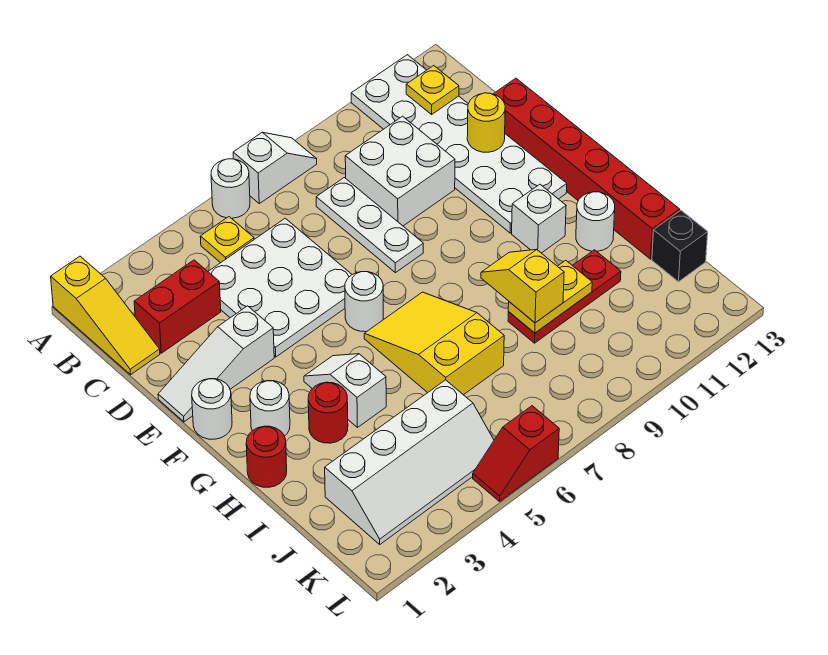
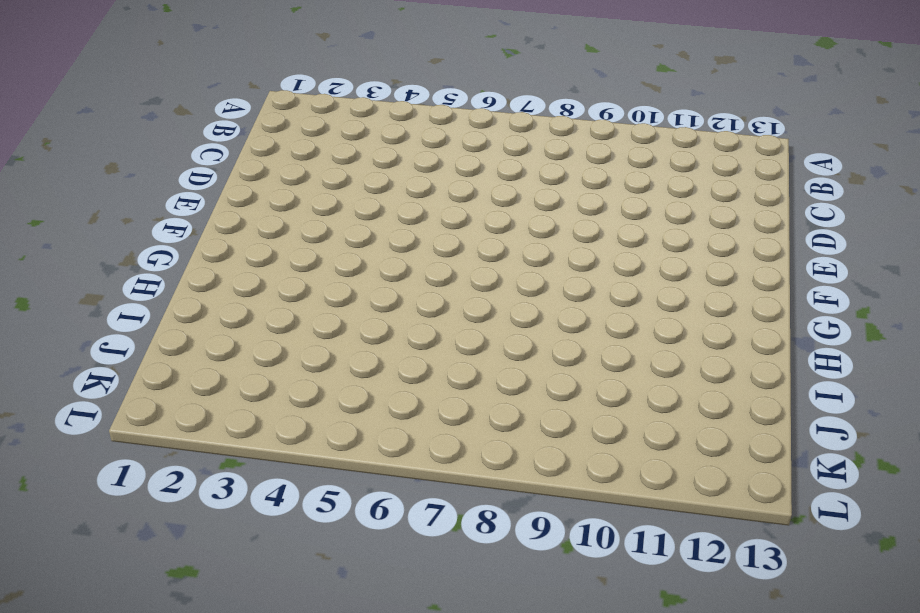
none -> yellow slope A1:C1 level 1 top A
none -> white round brick A6 level 1
none -> white slope A7:A8 level 1 top 7

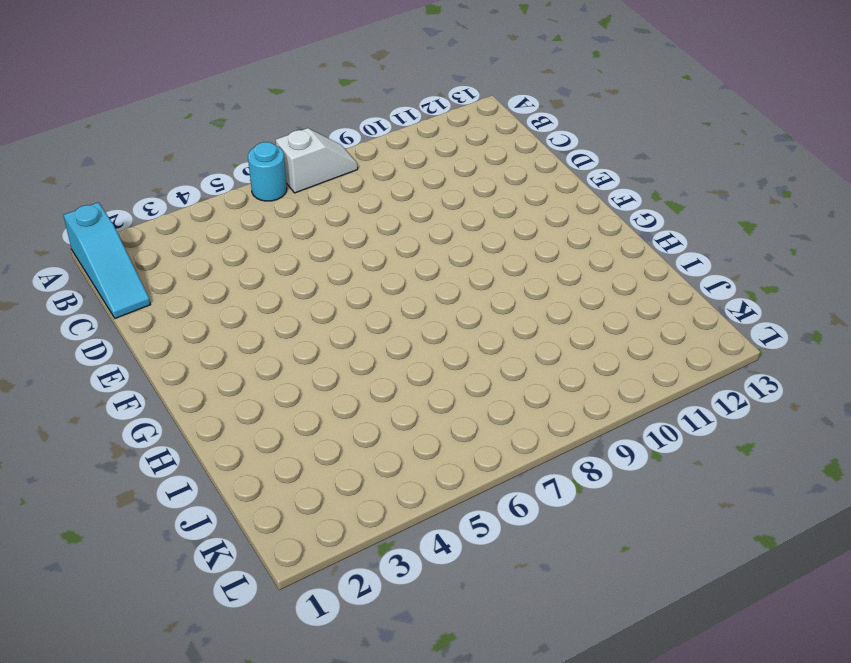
cyan slope A1:C1 level 1 top A -> yellow slope A1:C1 level 1 top A
cyan round brick A6 level 1 -> white round brick A6 level 1
none -> white plate A11:F12 level 1
none -> yellow plate B5 level 1
none -> red brick C2:C3 level 1

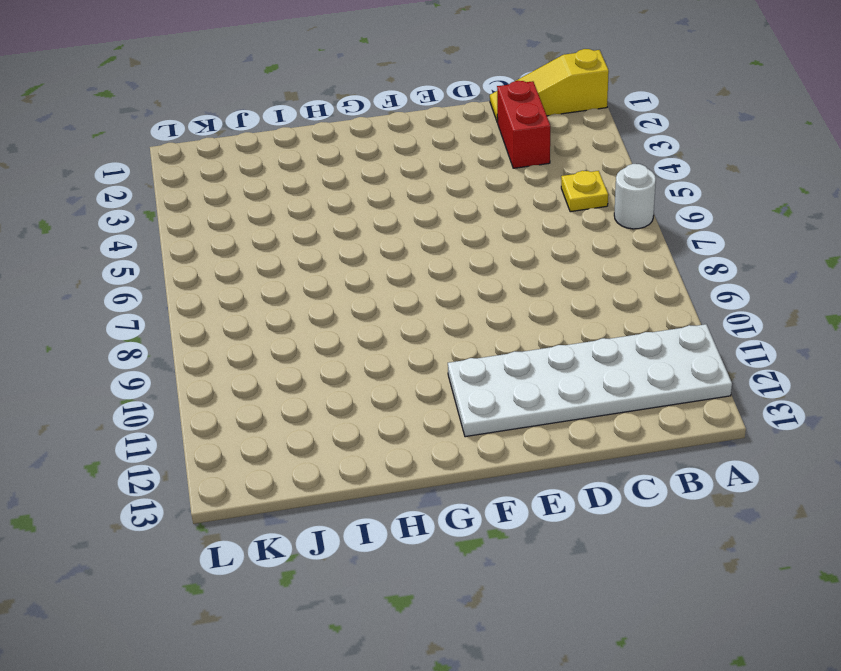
none -> white slope A7:A8 level 1 top 7
none -> white plate C4:E6 level 1
none -> white plate C8:E8 level 1

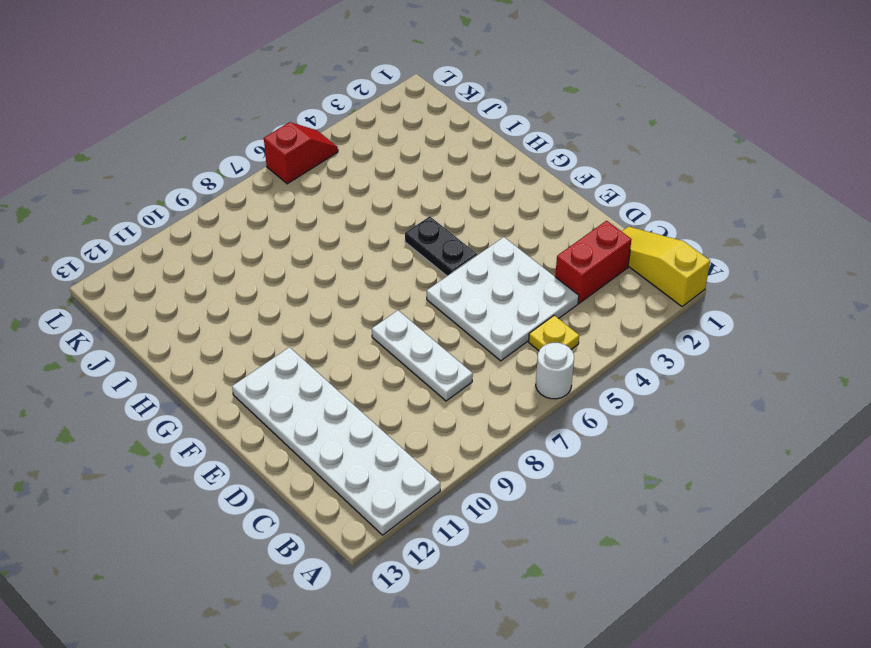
black plate F5:G5 level 1 -> none
none -> white slope A7:A8 level 1 top 7
none -> white brick C9:D10 level 1
none -> red brick D13:I13 level 1

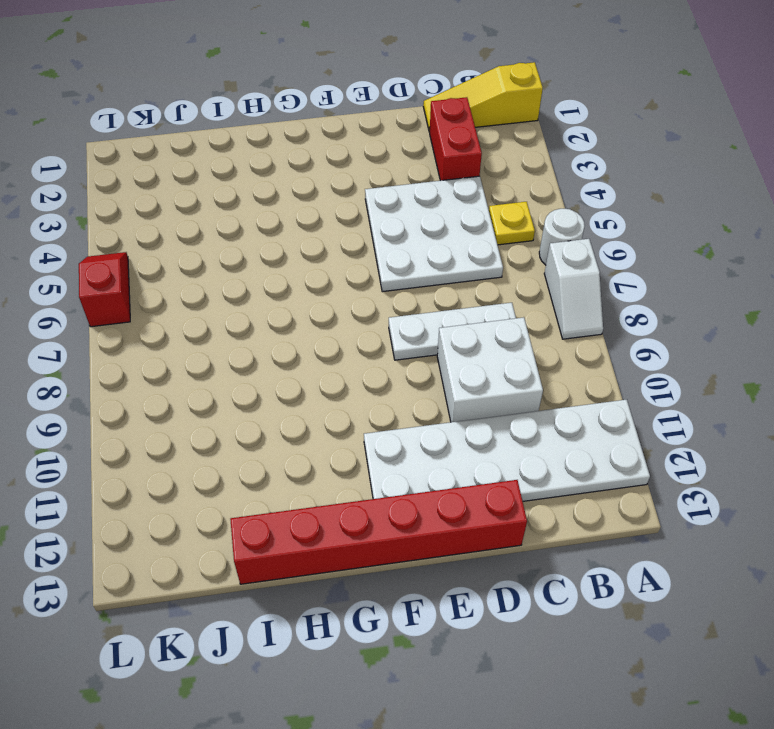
none -> white slope E1:E3 level 1 top 3
none -> white round brick F1 level 1
none -> white round brick F6 level 1

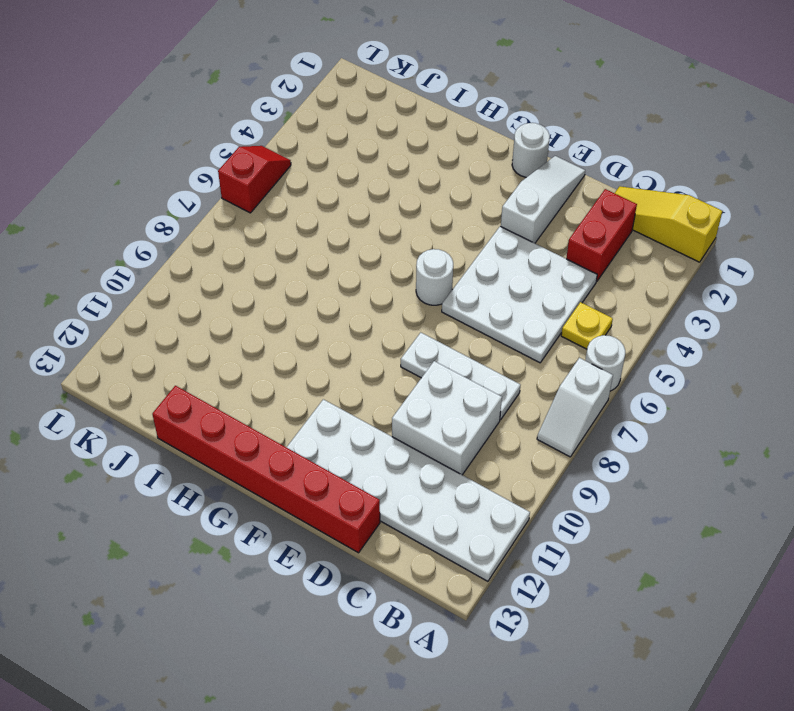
none -> white round brick G2 level 1
none -> white slope G4:H4 level 1 top H
none -> yellow slope G6:I7 level 1 top I

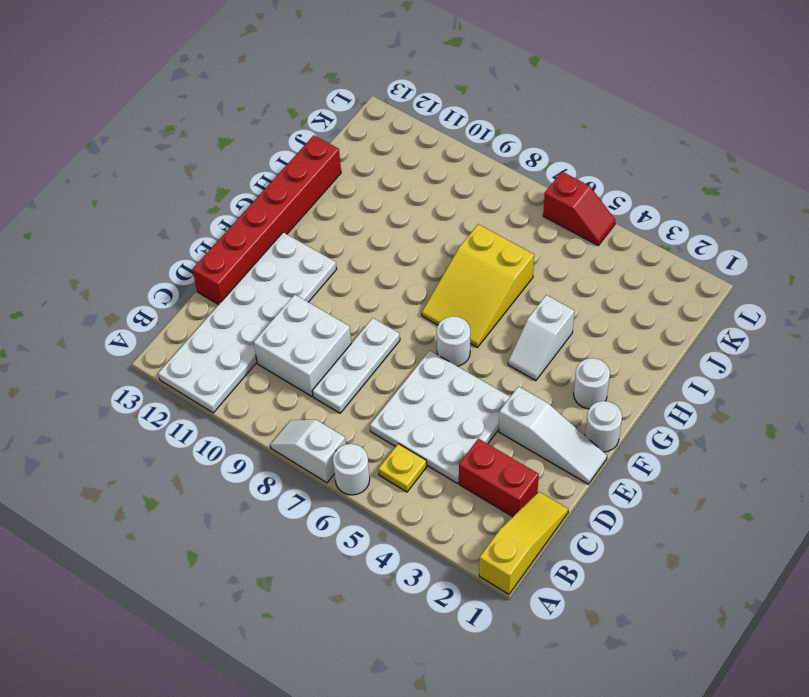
none -> white brick G11 level 1
none -> red round brick H1 level 1
none -> red round brick H3 level 1

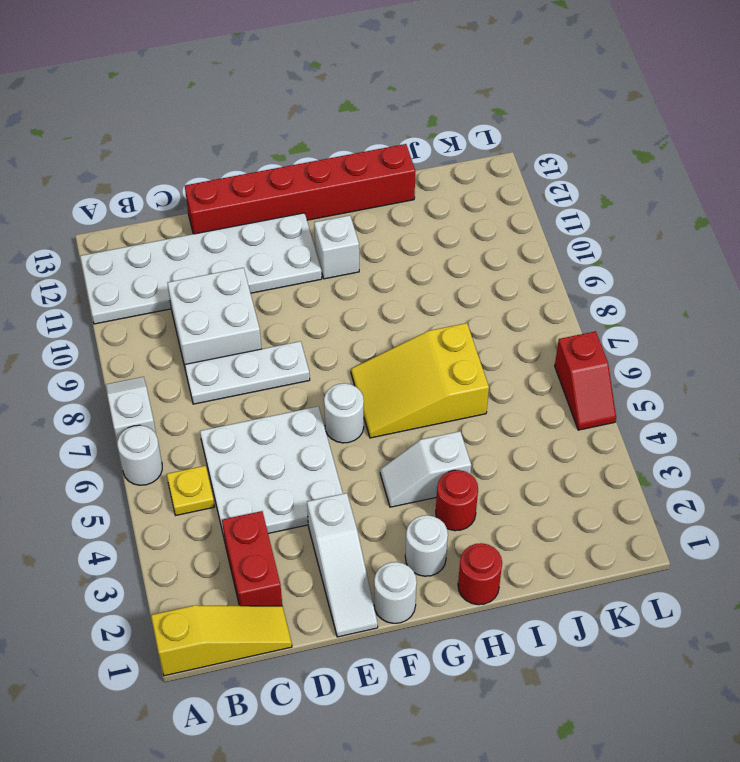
none -> white round brick H12 level 1
none -> red plate I9:I11 level 1
none -> white slope J2:K5 level 1 top J

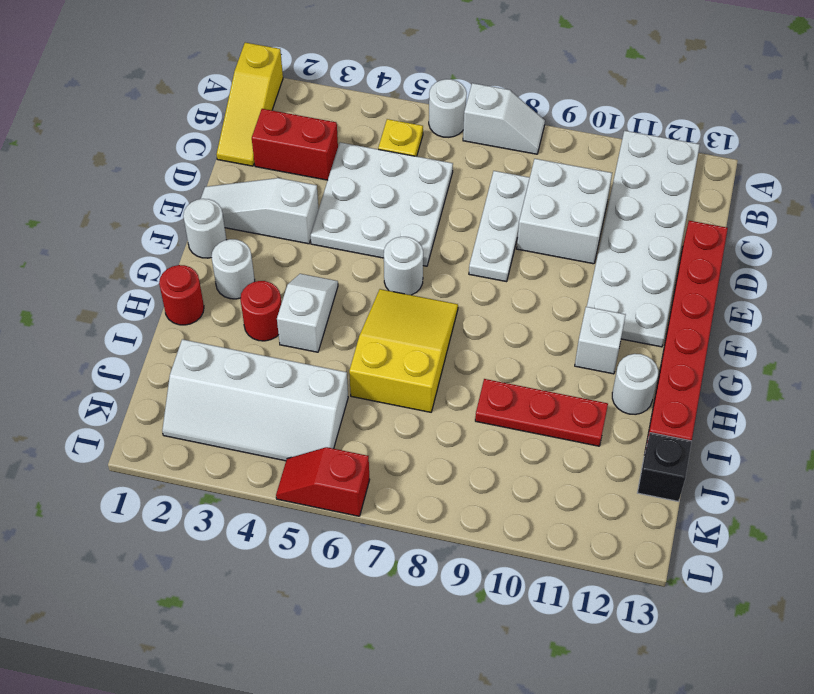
none -> yellow plate B12 level 2
none -> yellow round brick D12 level 2
none -> yellow plate I9:I10 level 2

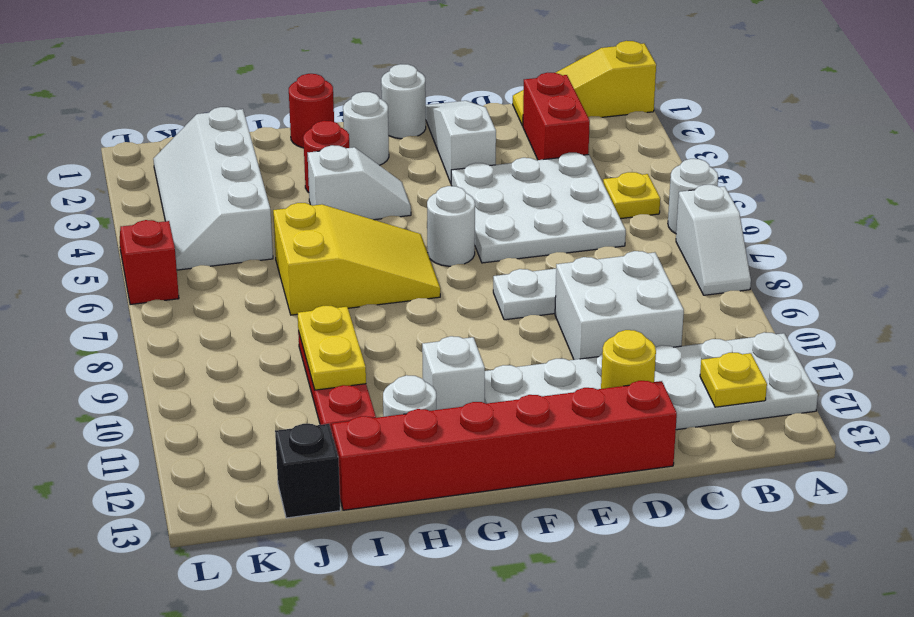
none -> yellow slope H9:I9 level 3 top I

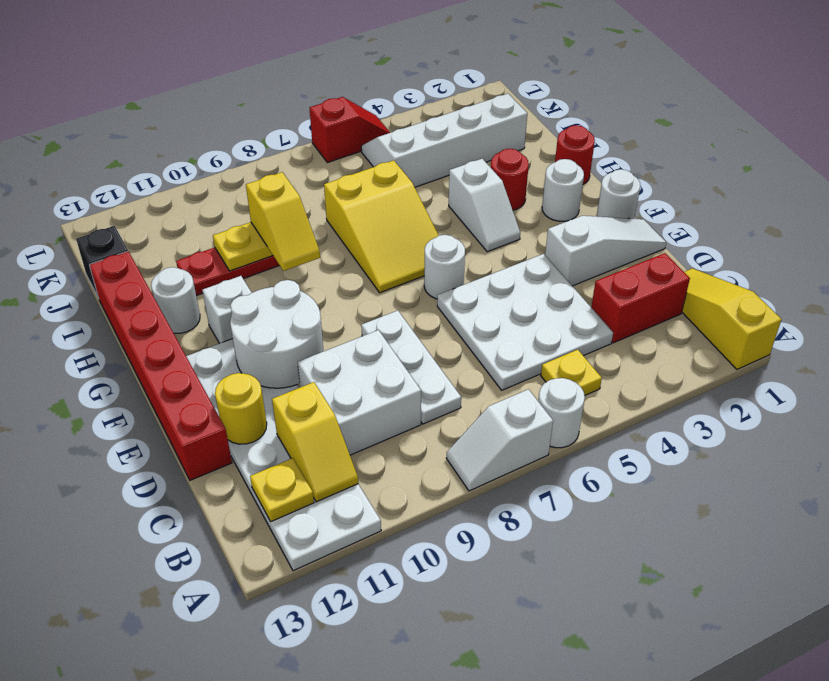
yellow slope B11:C11 level 2 top C -> none
white round brick E10:F11 level 2 -> none

